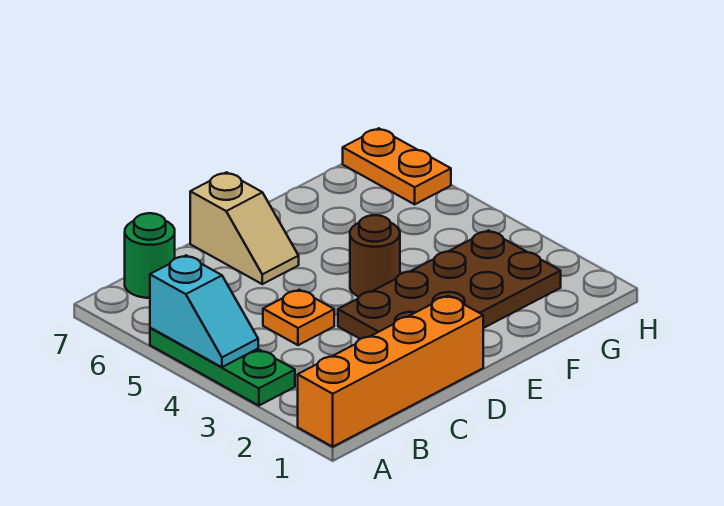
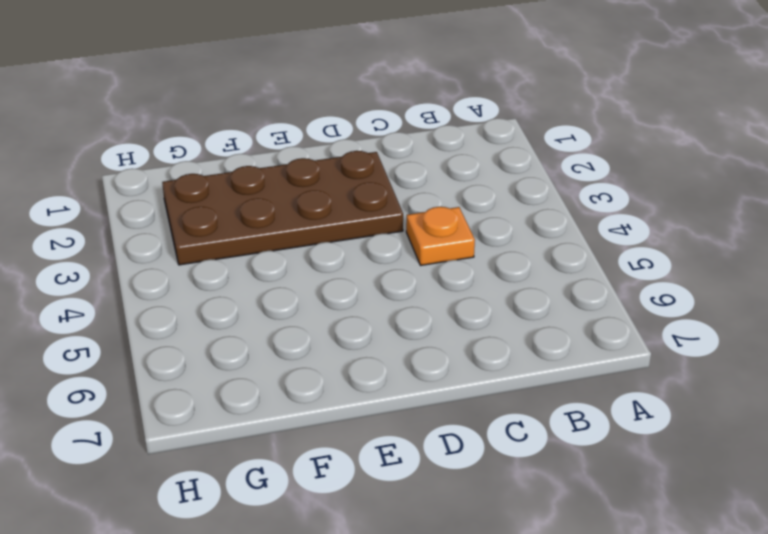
none -> orange brick A1:D1 level 1
none -> green plate A3:A5 level 1

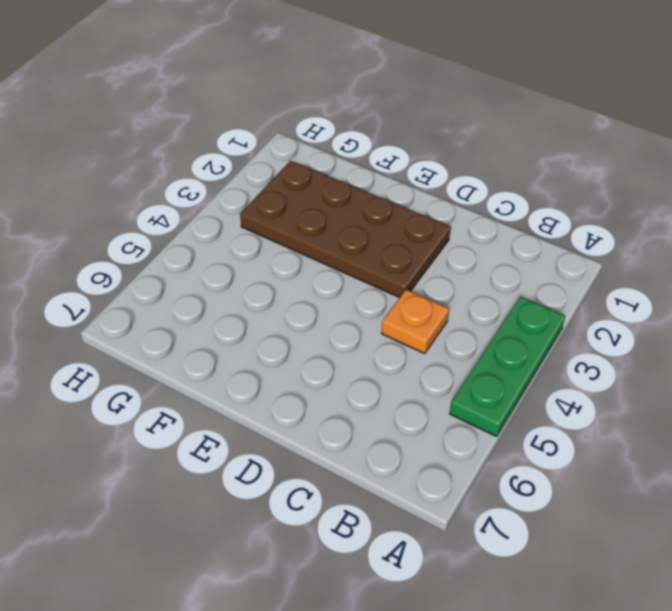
none -> orange brick A1:D1 level 1
none -> green round brick B7 level 1

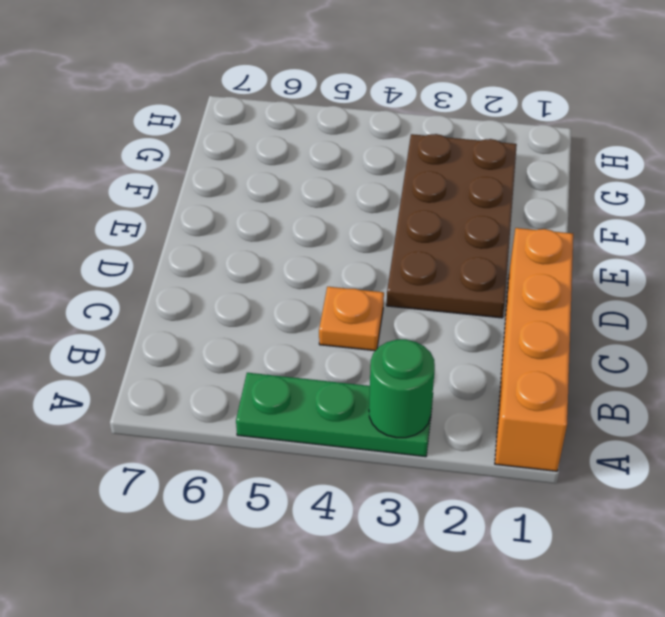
green round brick A3 level 2 -> green round brick B7 level 1
none -> tan slope D6:D7 level 1 top 7
none -> brown round brick E4 level 1

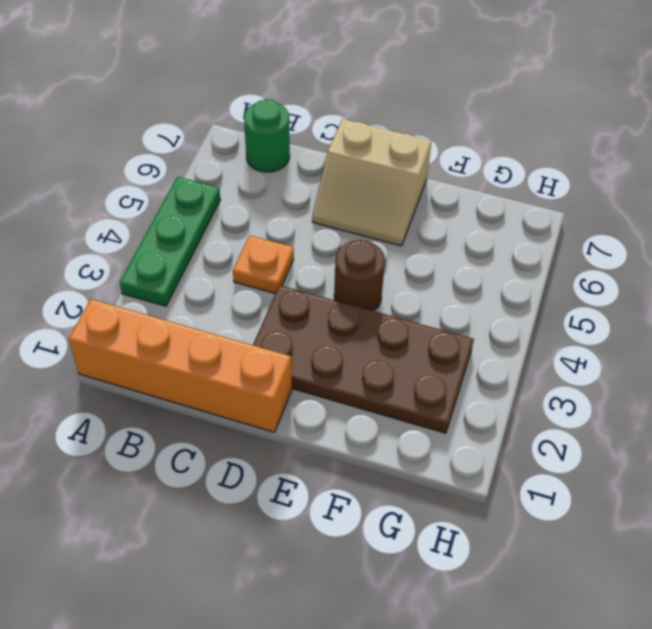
tan slope D6:E7 level 1 top 7 -> tan slope D6:D7 level 1 top 7
none -> orange plate H6:H7 level 1
none -> cyan slope A4:A5 level 2 top 5

